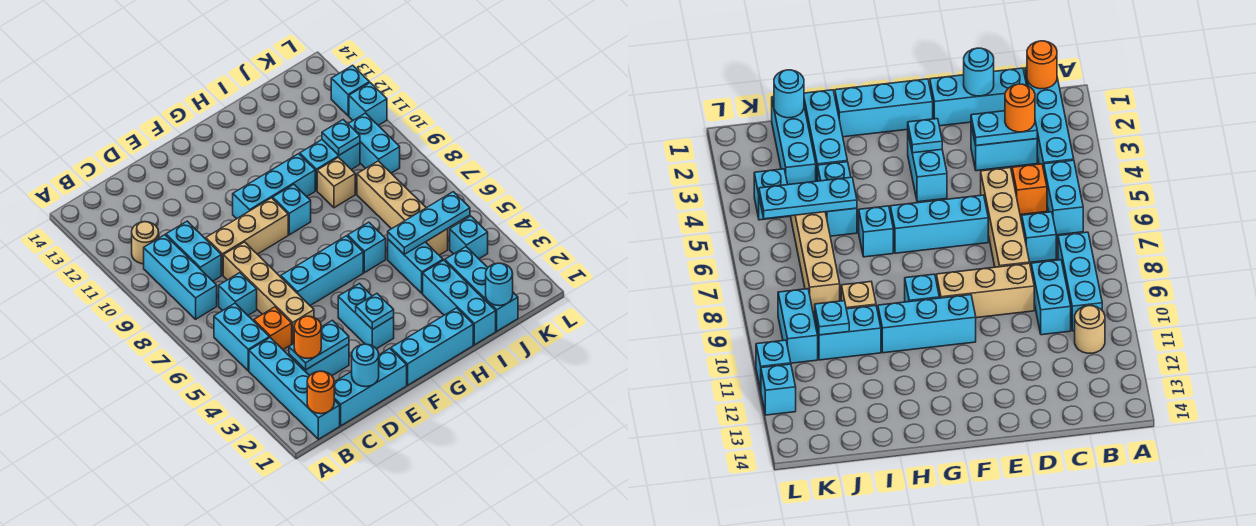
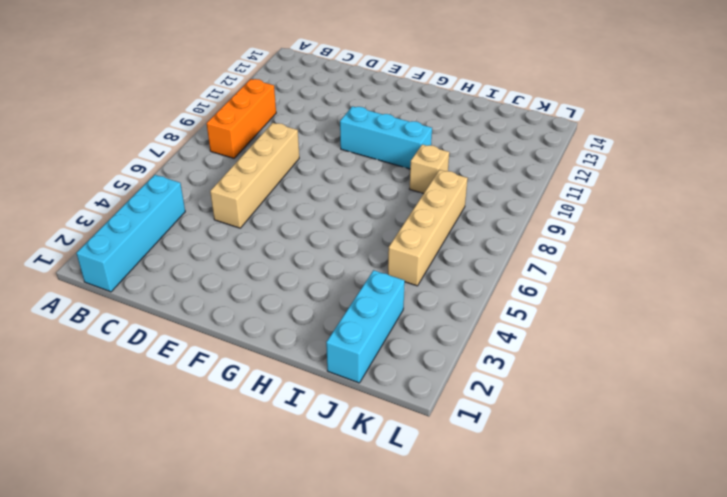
orange brick B8:B10 level 1 -> cyan brick B8:B10 level 1
none -> cyan brick B5:B6 level 1
none -> tan round brick B11 level 1
none -> cyan brick C1:E1 level 1
none -> cyan brick C3:D3 level 1

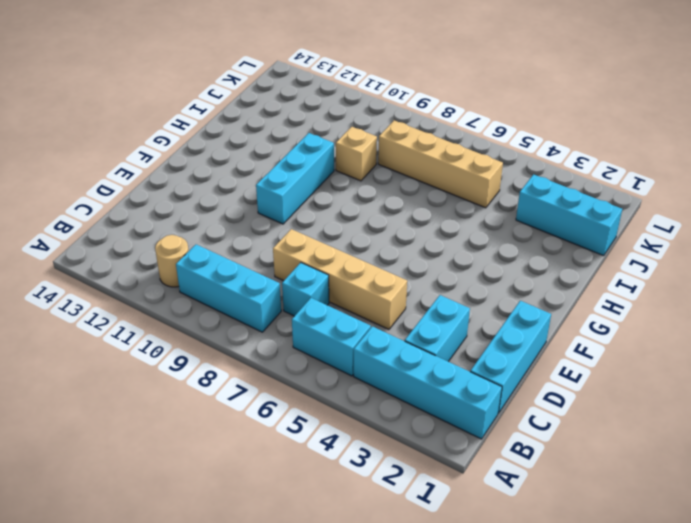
none -> orange brick C5 level 1
none -> cyan brick C9:C10 level 1
none -> tan brick D9:F9 level 1
none -> cyan brick E6:G6 level 1

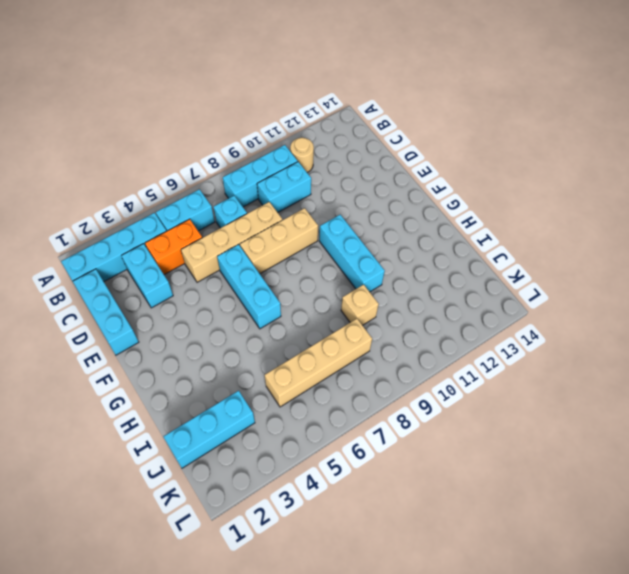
orange brick C4:C5 level 1 -> orange brick C5 level 1
tan brick E7:E9 level 1 -> tan brick D9:F9 level 1
none -> cyan brick F1:H1 level 1
none -> cyan brick F3:F4 level 1
none -> cyan brick G9 level 1
none -> cyan brick H6 level 1

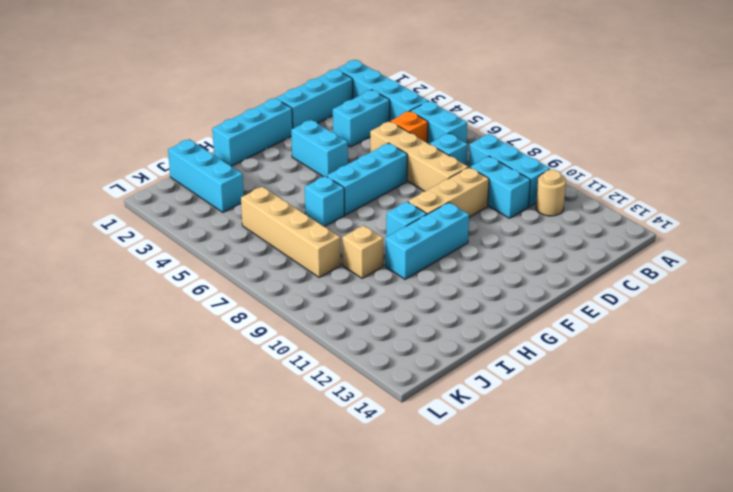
none -> cyan brick I1:I3 level 1
none -> cyan brick I4:I5 level 1
none -> cyan brick I10:J10 level 1
none -> cyan brick K4 level 1

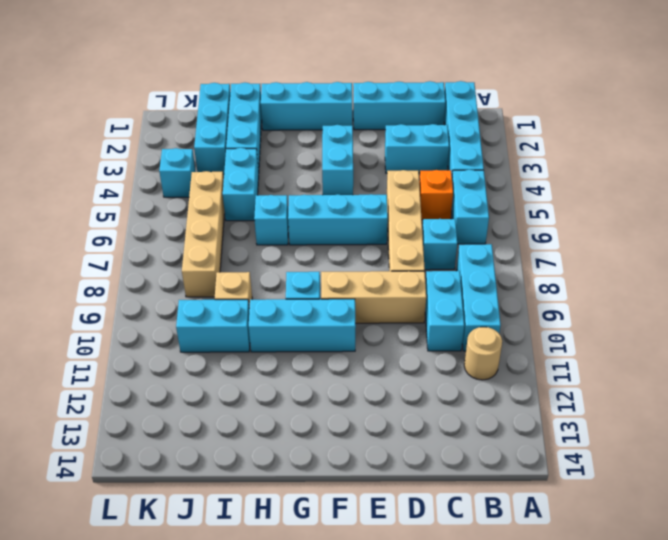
none -> cyan brick K9:K10 level 1
none -> cyan brick L11 level 1
none -> cyan brick L12 level 1
none -> orange round brick B1 level 2

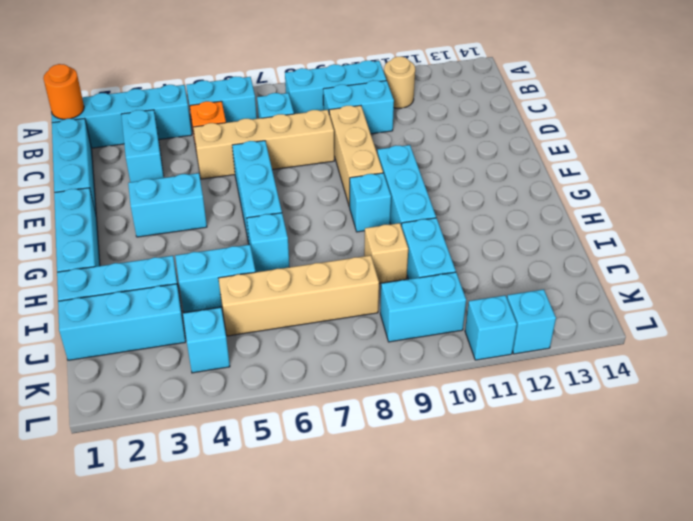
none -> cyan plate C3:D3 level 2
none -> cyan round brick D1 level 2
none -> cyan plate F3 level 2
none -> cyan plate I5:K5 level 2

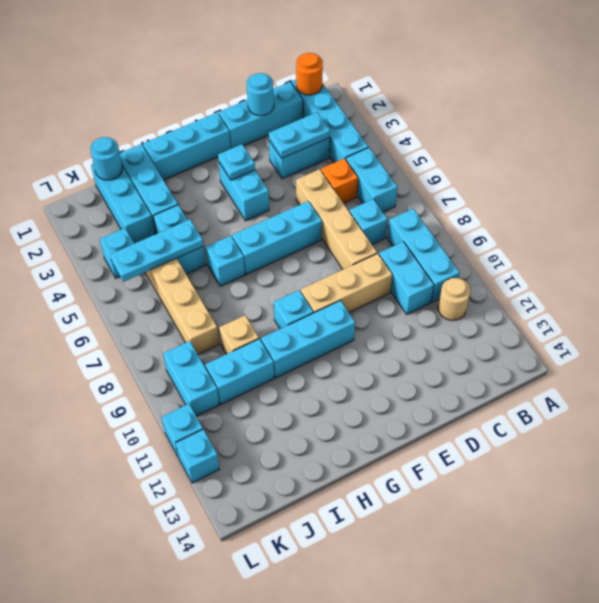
none -> cyan plate J10 level 2
none -> orange round brick C3 level 3

